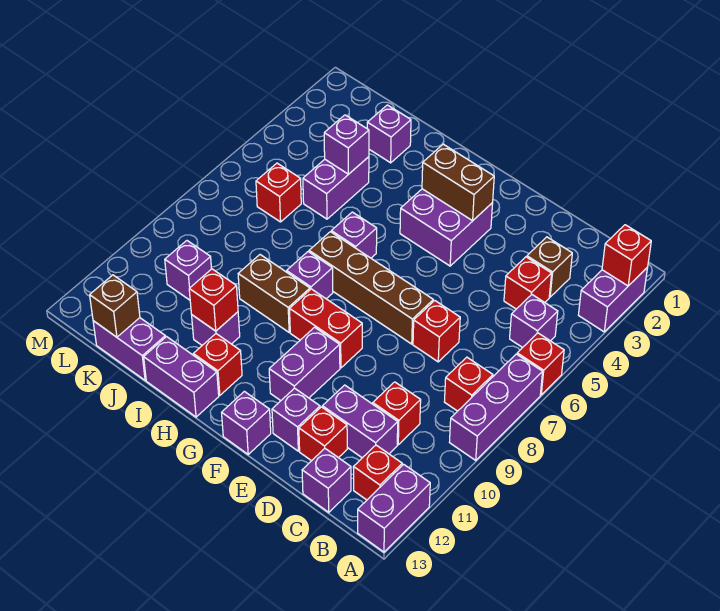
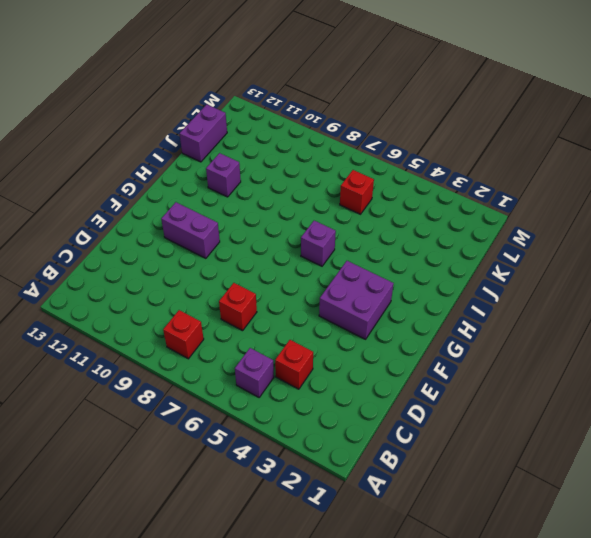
none -> purple brick A2:A3 level 1
none -> red brick A6 level 1
none -> purple brick A7:A9 level 1
none -> purple brick A12:A13 level 1

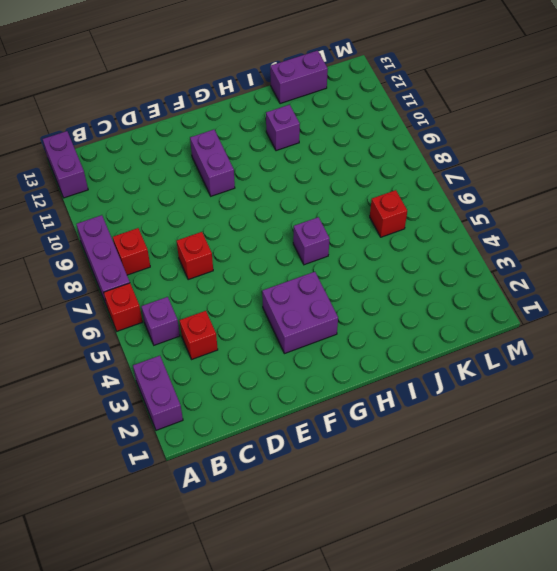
none -> red brick B12 level 1
none -> brown brick C3 level 1
none -> red brick C10 level 1
none -> purple brick C11:D11 level 1

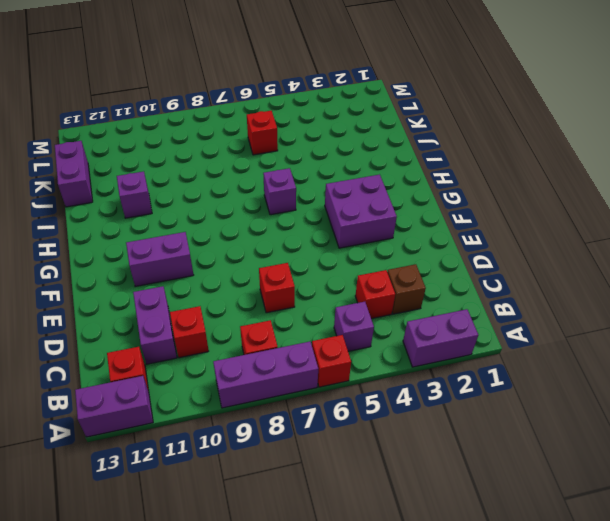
none -> purple brick C13 level 1
none -> red brick D12 level 1
none -> brown brick E7:H7 level 1
none -> purple brick E12 level 1

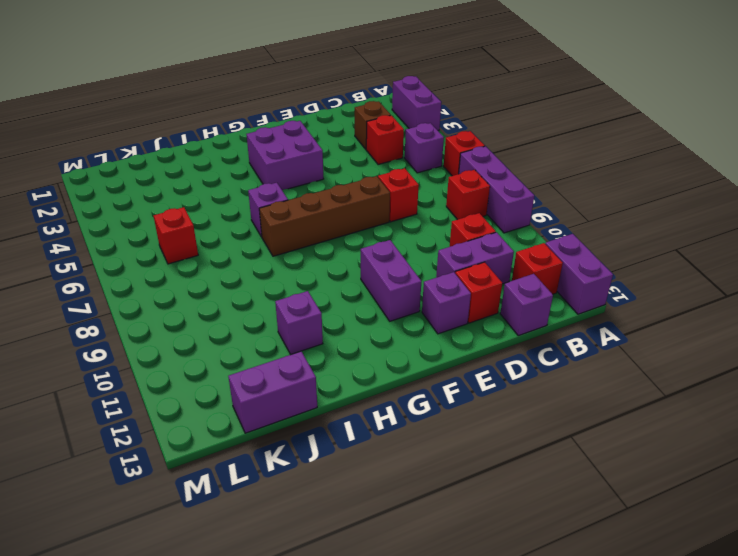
none -> red brick F9:G9 level 1
none -> purple brick F13 level 1
none -> purple brick H8 level 1
none -> brown brick H9:I9 level 1

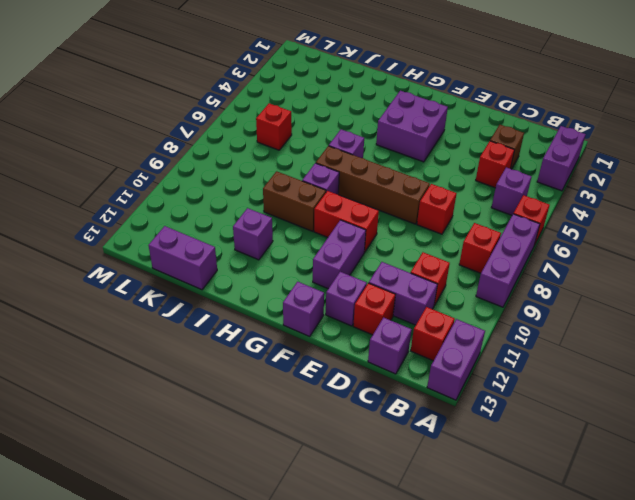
none -> red brick H12 level 1
none -> purple brick H13:I13 level 1
none -> purple brick J2 level 1
none -> purple brick J4:J5 level 1

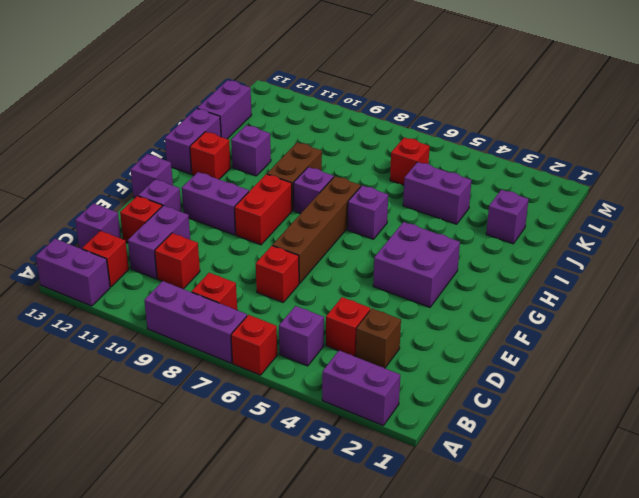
none -> purple brick K10 level 1
none -> red brick A2 level 2
none -> brown brick F3:G3 level 2
none -> red brick I11 level 2

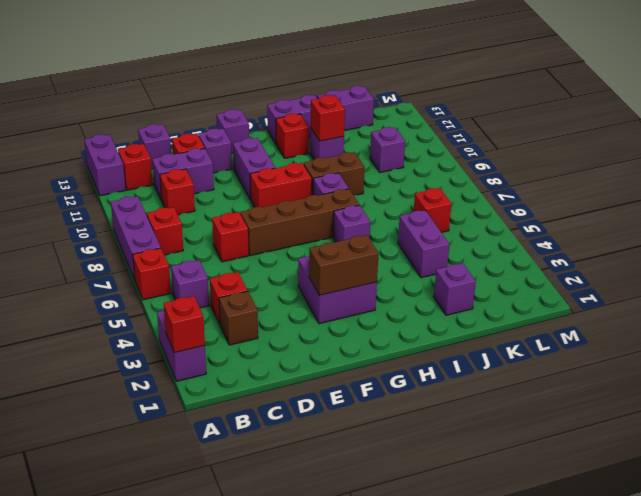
none -> purple brick J4 level 2
none -> brown brick K13 level 2

